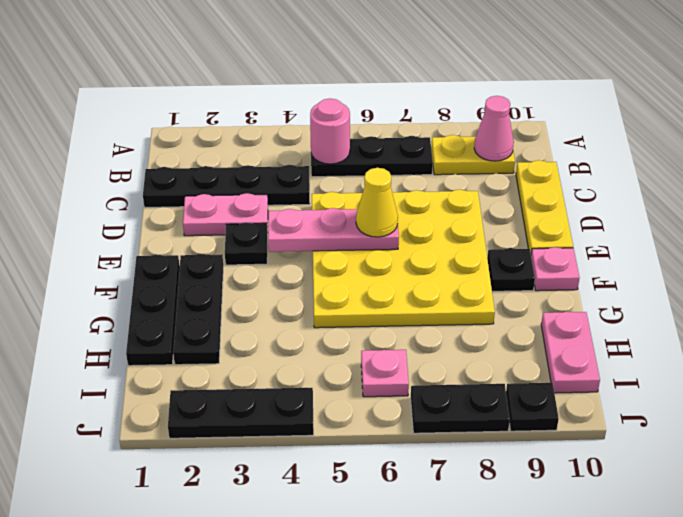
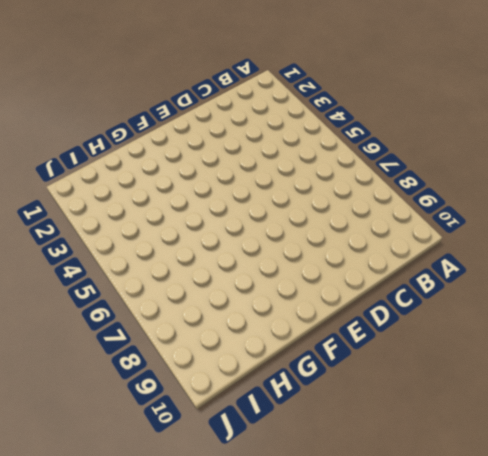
none -> black plate B5:B7 level 1
none -> yellow plate B8:B9 level 1
none -> black plate C1:C4 level 1

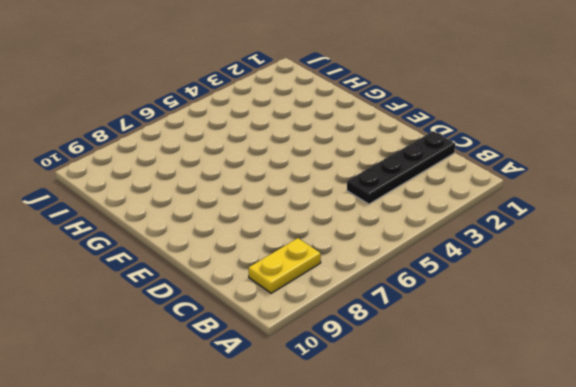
none -> black plate B5:B7 level 1
none -> yellow plate C10:E10 level 1
none -> pink plate D2:D3 level 1

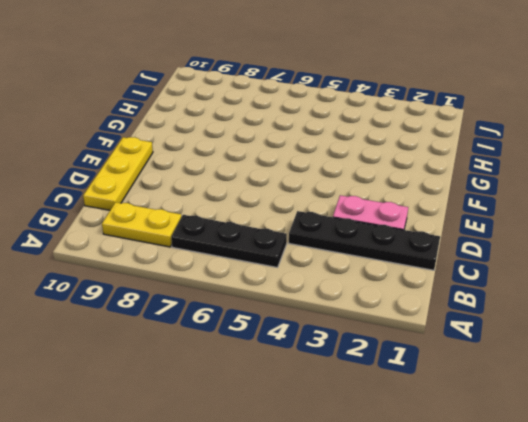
none -> yellow plate D5:G8 level 1
none -> black plate E3 level 1
none -> black plate F1:H1 level 1

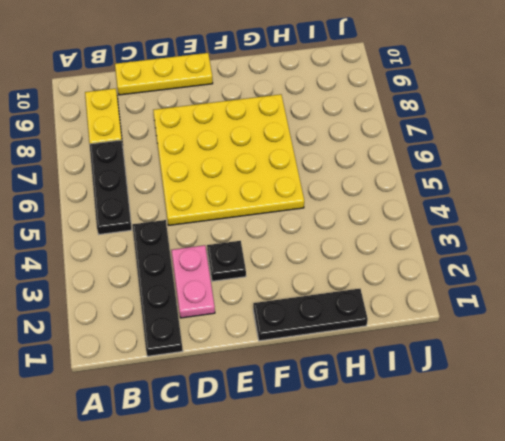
none -> black plate F2:H2 level 1
none -> black plate F9 level 1
none -> pink plate F10 level 1

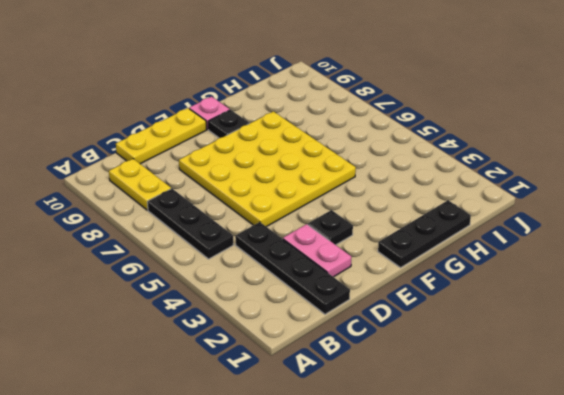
none -> black plate F2:H2 level 1
none -> pink plate H10:I10 level 1
none -> pink plate I6 level 1

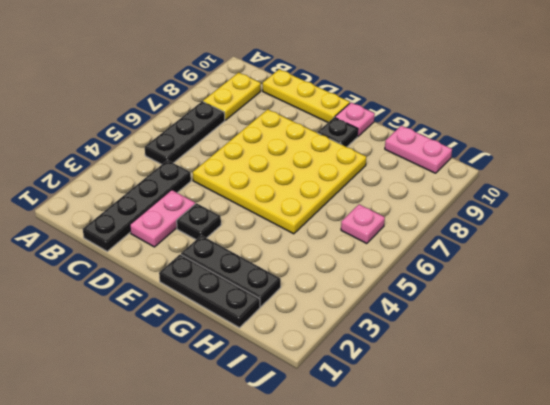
none -> black plate J2:J4 level 1
none -> black plate J7:J8 level 1
none -> black plate J9 level 1

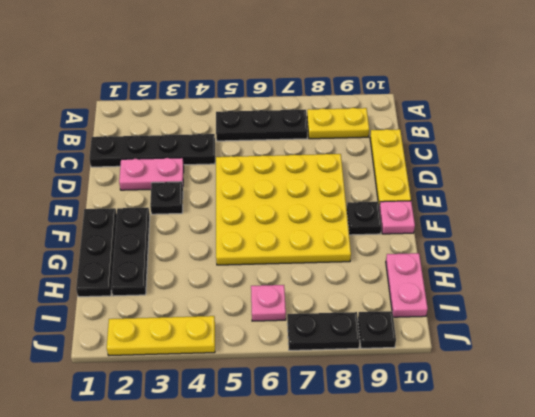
yellow plate J2:J4 level 1 -> black plate J2:J4 level 1
none -> pink round brick B5 level 2
none -> pink cone B9 level 2
none -> pink plate E4:E6 level 2

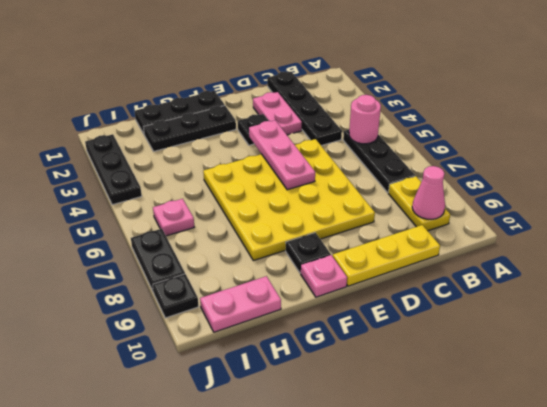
none -> yellow cone E6 level 3

